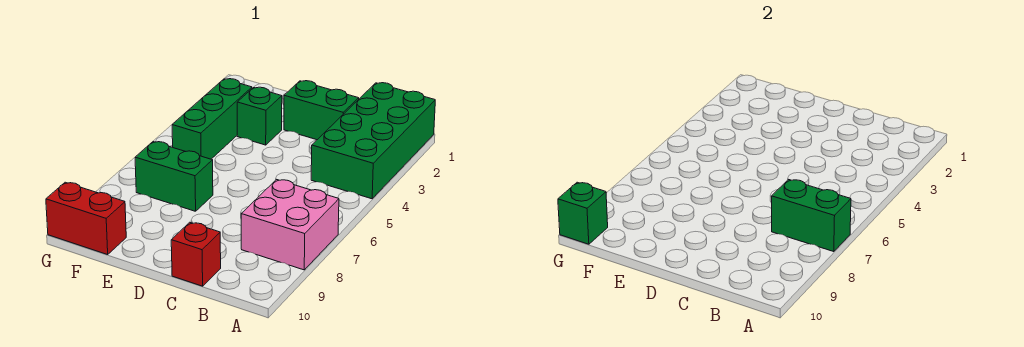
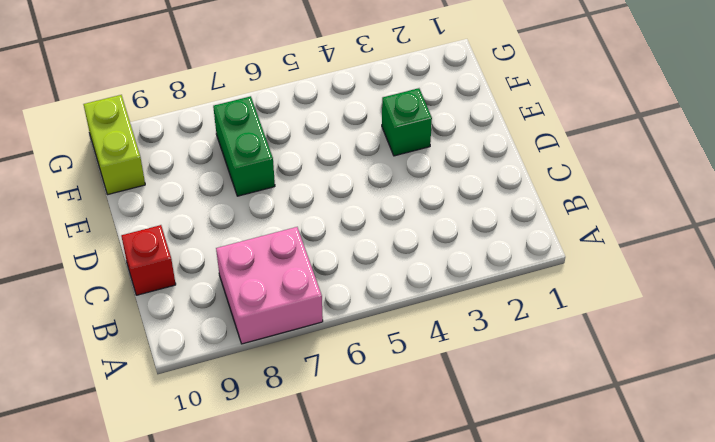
lime brick F10:G10 level 1 -> red brick F10:G10 level 1
none -> green brick A1:B4 level 1
none -> green brick C2:D2 level 1

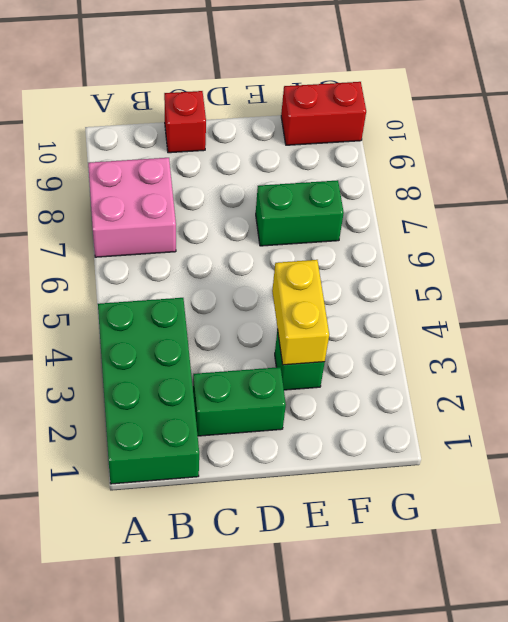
yellow brick E3:E4 level 2 -> none
none -> green brick F3:F5 level 1
none -> green brick A7:B7 level 2

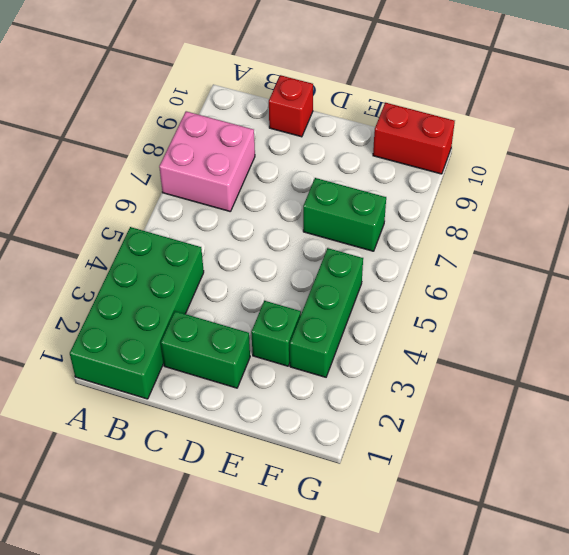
none -> green brick A7:B7 level 2
none -> green brick G10 level 2

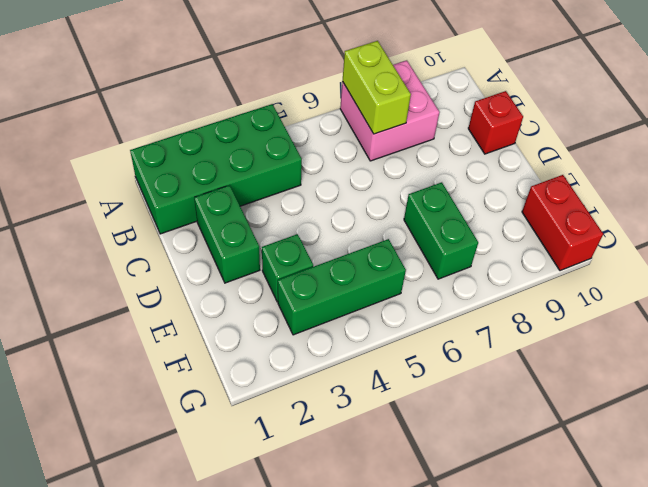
lime brick A7:B7 level 2 -> green brick A7:B7 level 2
none -> green brick G10 level 2

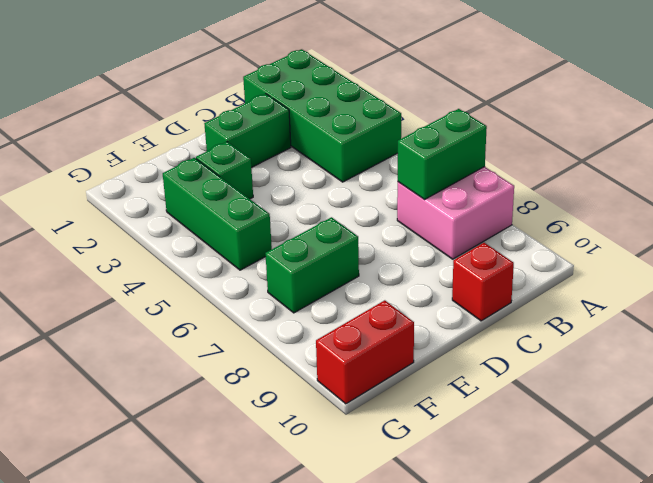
none -> green brick G10 level 2

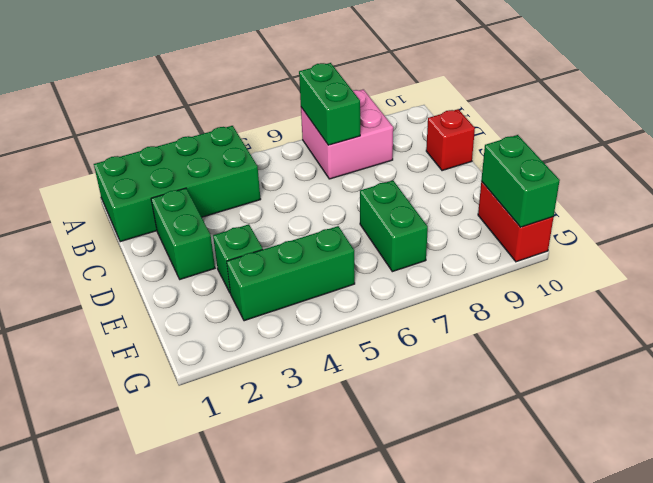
green brick F10:G10 level 2 -> green brick G10 level 2

